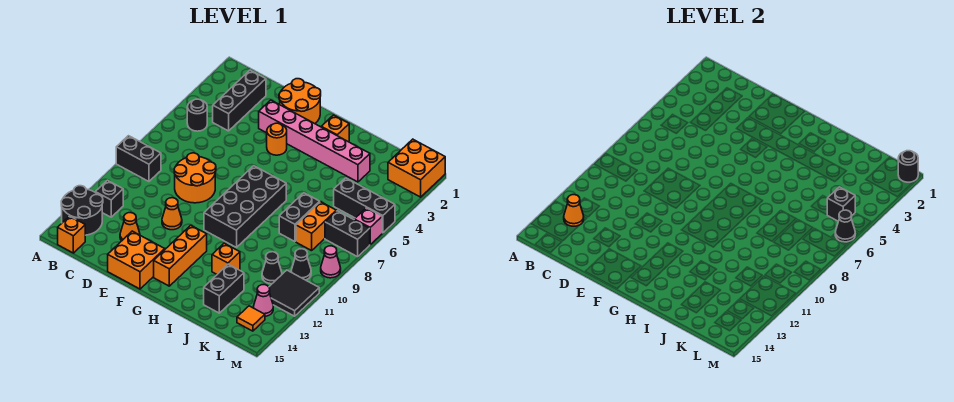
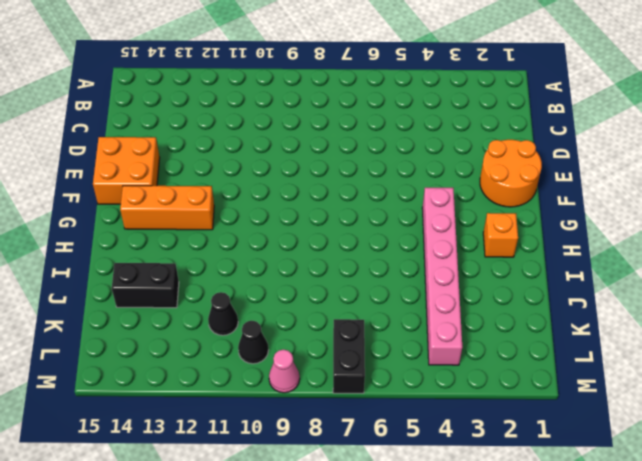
pink brick G4:L4 level 1 -> pink brick E3:J3 level 1
none -> black brick A9:B9 level 1
none -> black round brick A13:B14 level 1
none -> black round brick B5 level 1
none -> black brick B12 level 1

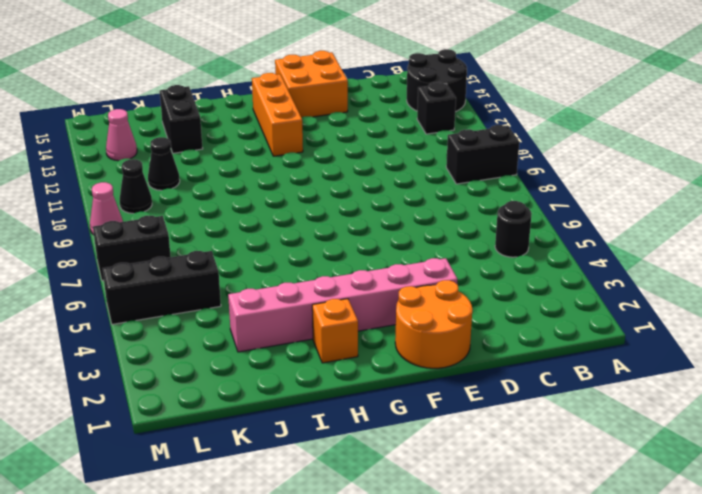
none -> orange brick B15 level 1
none -> black brick C2:C4 level 1
none -> orange round brick D8:E9 level 1
none -> orange cone D13 level 1

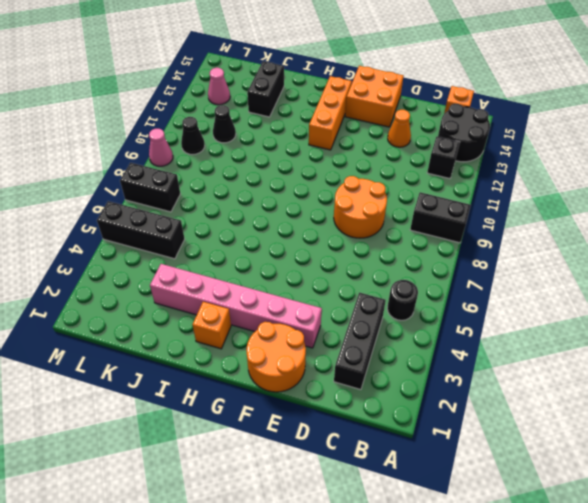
none -> orange cone E11 level 1
none -> orange round brick F4 level 1
none -> black brick G7:H10 level 1
none -> orange brick I12 level 1

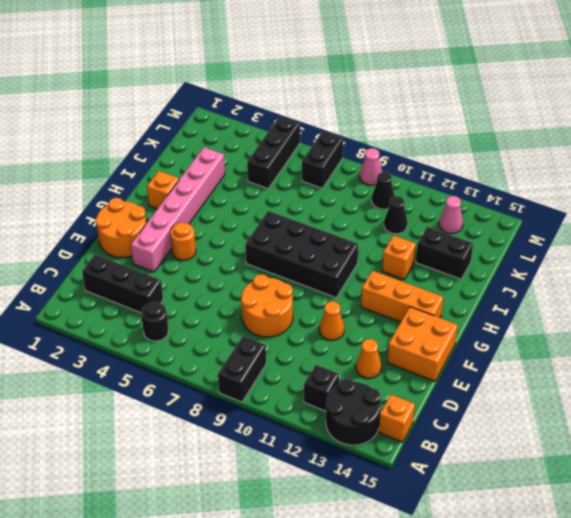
none -> black brick J7:J8 level 1
none -> orange brick K7:K8 level 1
none -> orange brick L1:M2 level 1
none -> black tile L11:M12 level 1

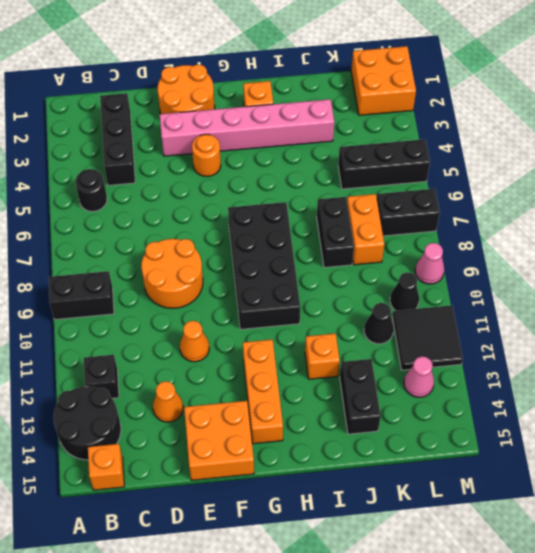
none -> orange tile L14 level 1
none -> pink brick M6 level 1
none -> orange cone B13 level 2
none -> black brick L5 level 2

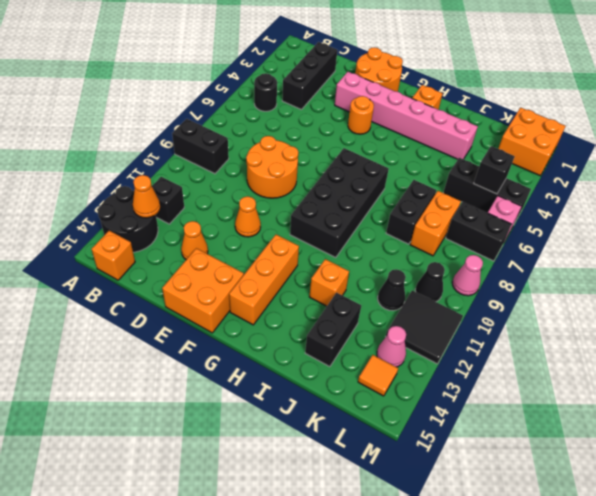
none -> black round brick M1 level 2
none -> black cone M6 level 2

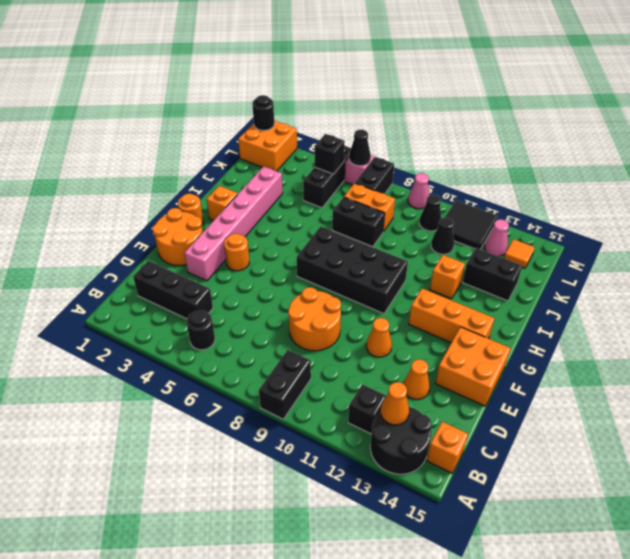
orange round brick G1 level 1 -> none

